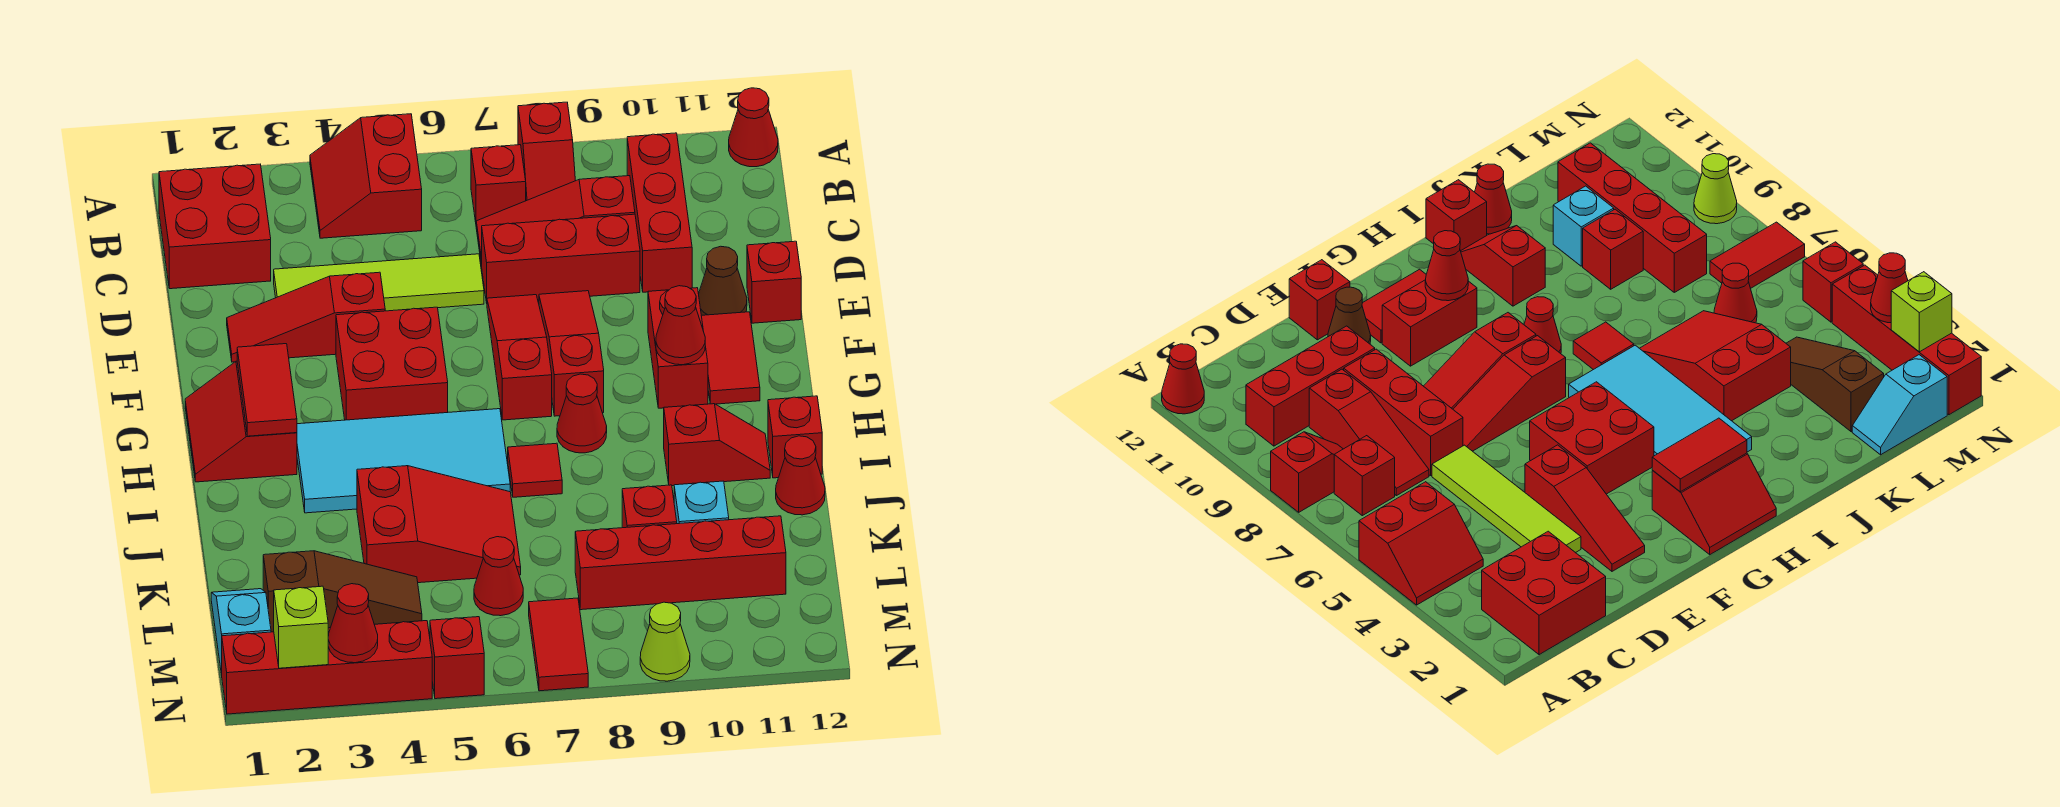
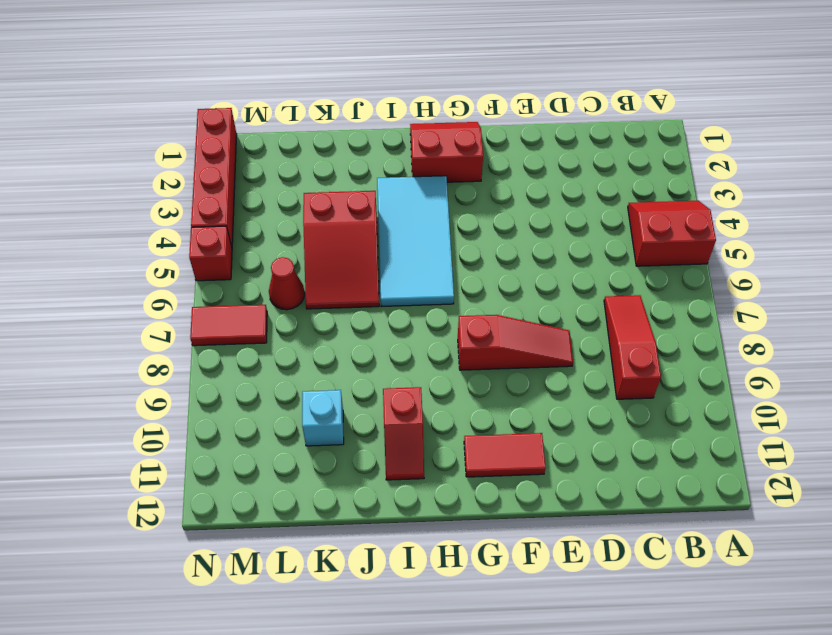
none -> red slope A8:B8 level 1 top A
none -> red cone A12 level 1
none -> red brick B1:C2 level 1
none -> red brick B7 level 1

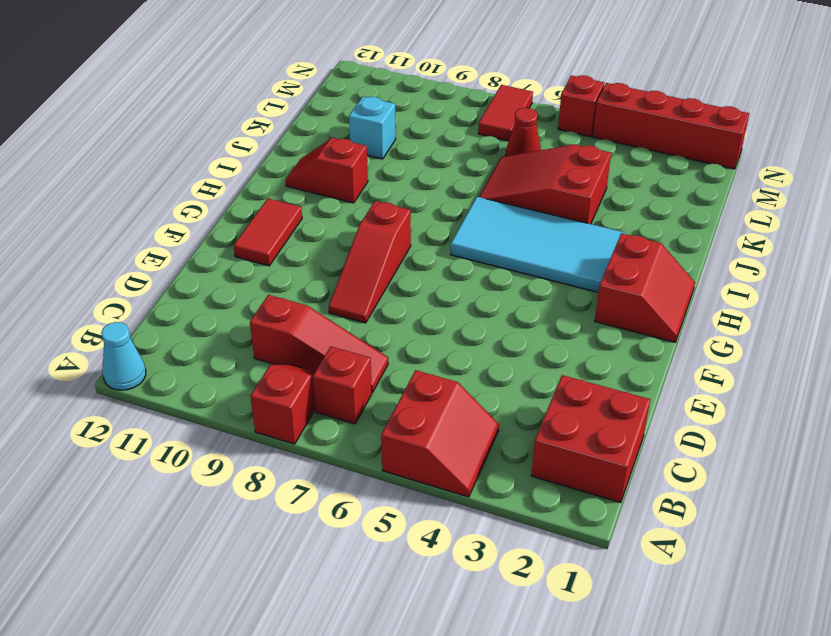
cyan cone A12 level 1 -> red cone A12 level 1
none -> red brick B10:D10 level 1
none -> lime tile D3:D6 level 1
none -> red brick D7:D9 level 1
none -> red slope E2:E4 level 1 top 4

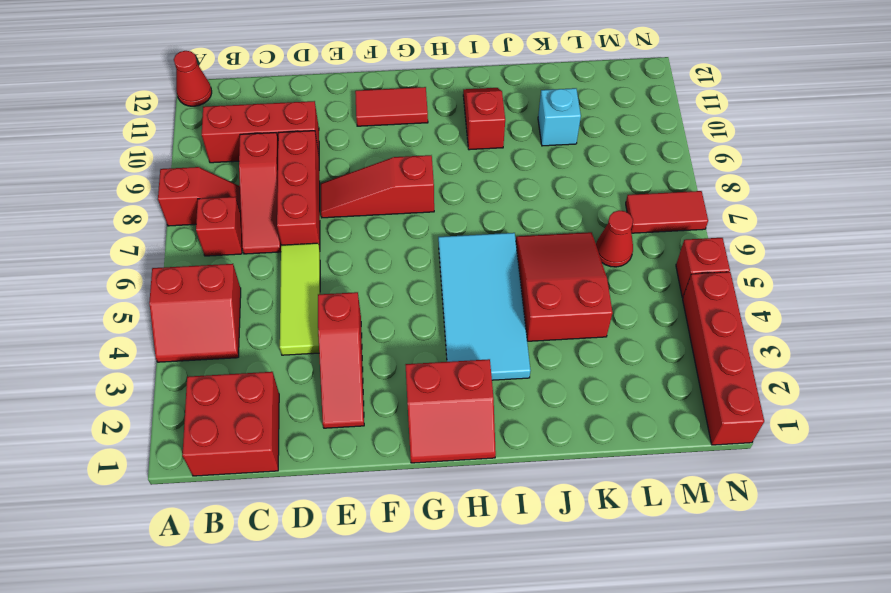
lime tile D4:D6 level 1 -> lime tile D3:D6 level 1
none -> red slope E7:G7 level 1 top G
none -> brown cone E11 level 1
none -> red brick E12 level 1
none -> red brick F4:G5 level 1

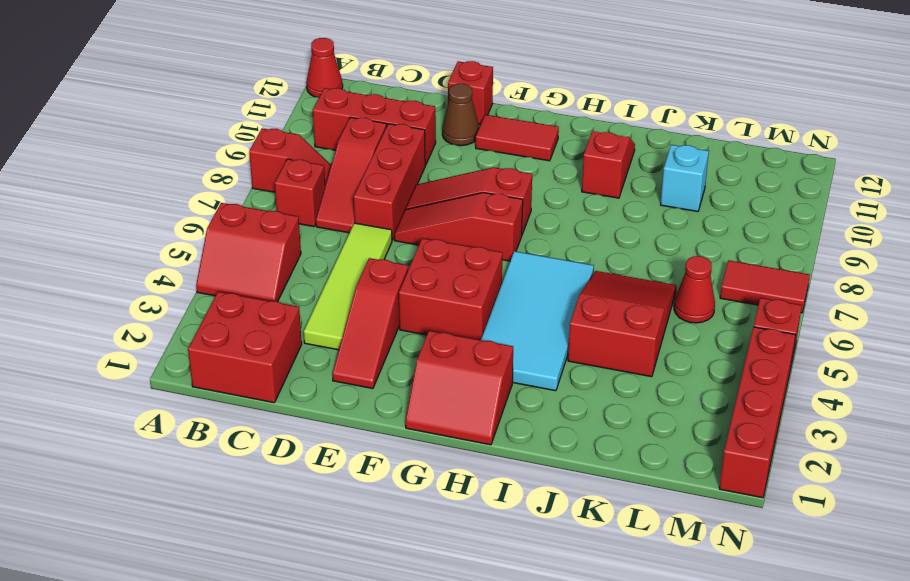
none -> red brick F10:G10 level 1
none -> red cone H8 level 1
none -> red tile I7 level 1
none -> red brick I12 level 1

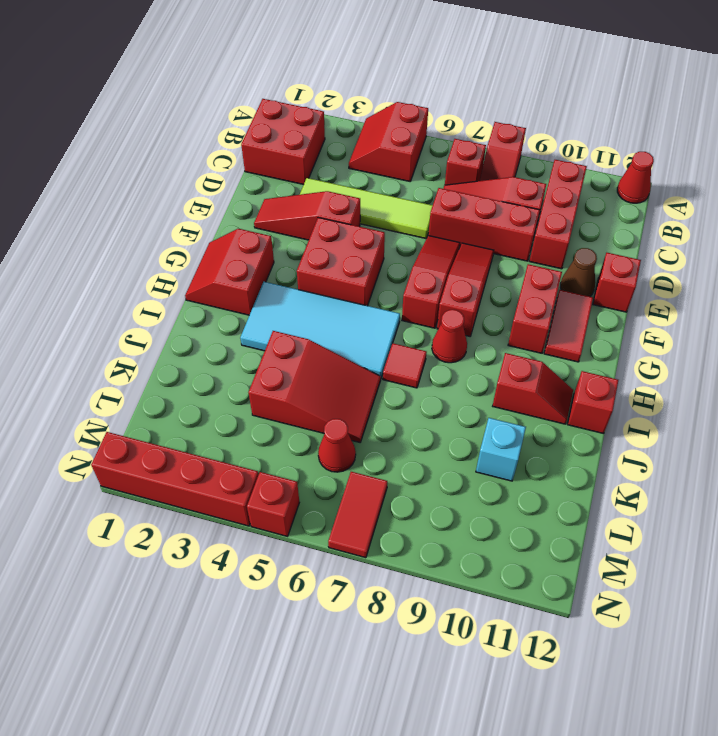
none -> red cone J12 level 1
none -> red brick K9 level 1
none -> cyan slope L1:M1 level 1 top M
none -> brown slope L2:L4 level 1 top 2

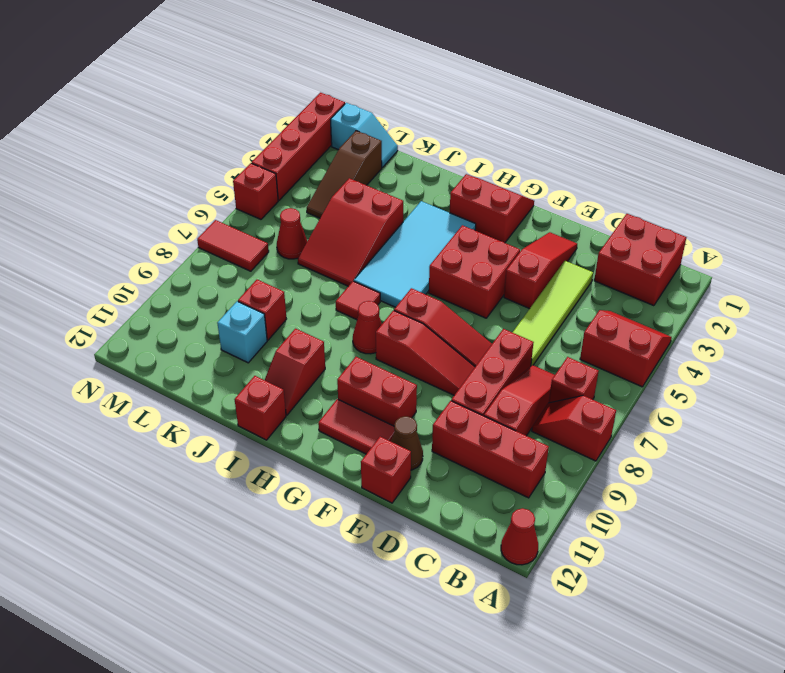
none -> red cone J12 level 1
none -> red brick L8:L11 level 1
none -> lime cone N9 level 1
none -> red tile G2:H2 level 2

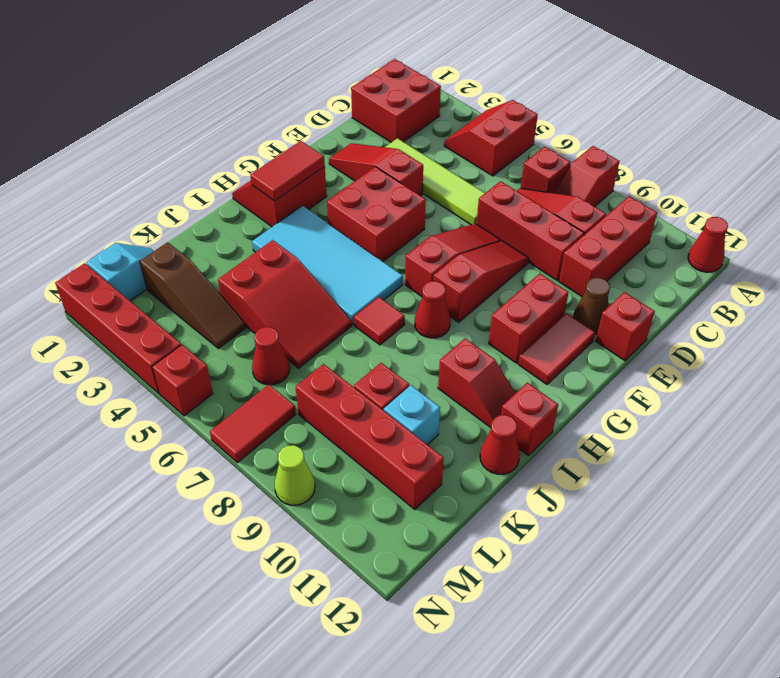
none -> red cone G10 level 2
none -> lime brick N2 level 2
none -> red cone N3 level 2

